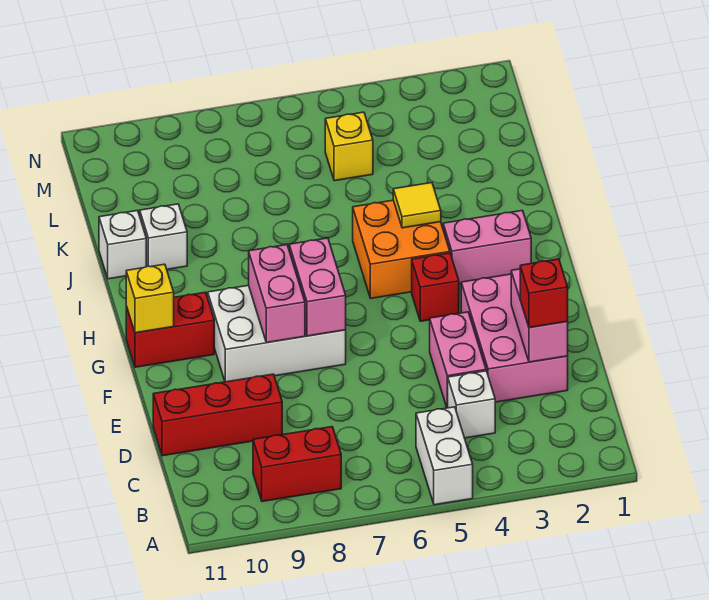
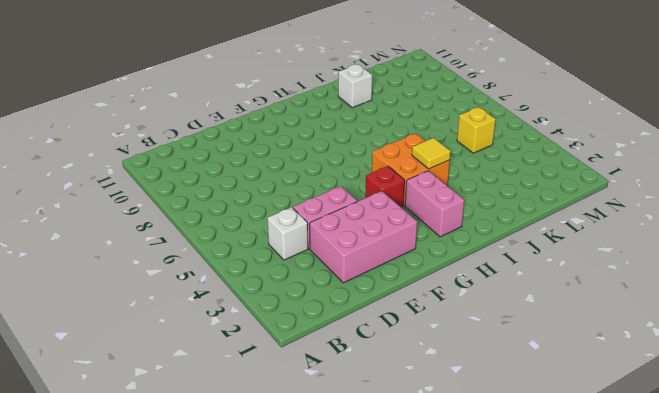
none -> white brick A5:B5 level 1
none -> red brick B8:B9 level 1
none -> red brick D9:D11 level 1

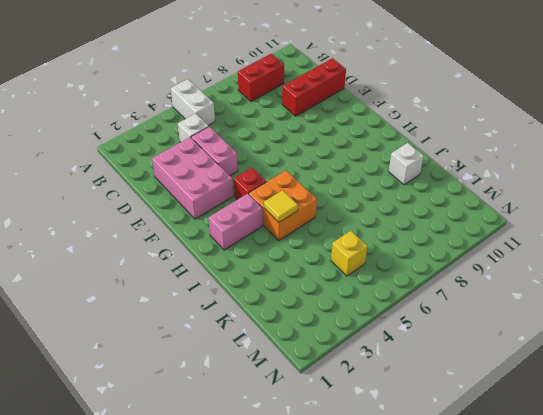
none -> white brick F7:G9 level 1
none -> red brick G10:G11 level 1
none -> white brick J11 level 1

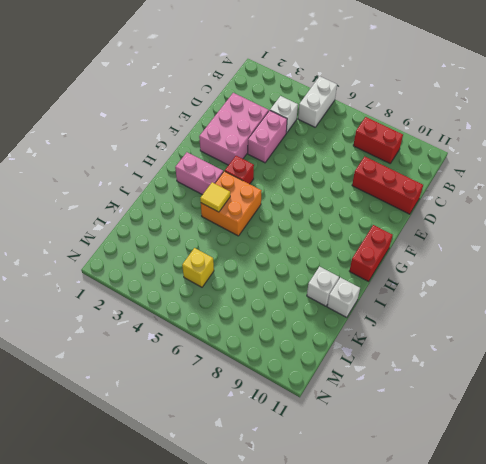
red brick G11:H11 level 1 -> red brick G10:G11 level 1
none -> white brick F7:G9 level 1
none -> pink brick D2:E2 level 2
none -> pink brick F7:G7 level 2

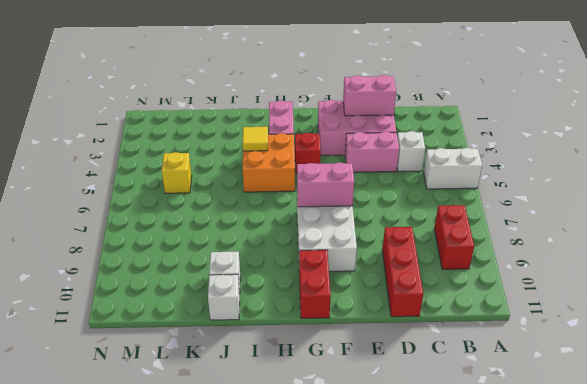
none -> pink brick F8:G8 level 2
none -> yellow brick G11 level 2
none -> red brick D2 level 3

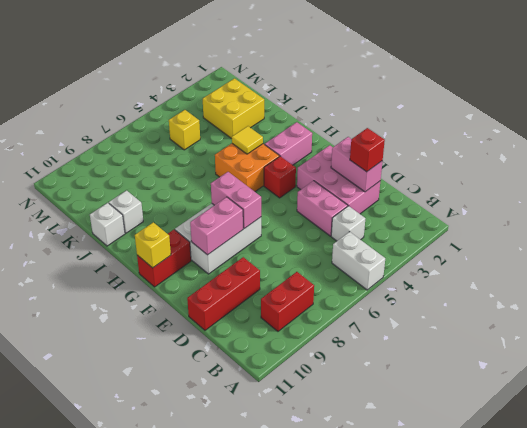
pink brick F8:F9 level 2 -> pink brick F8:G8 level 2
yellow brick K2:L3 level 1 -> none

